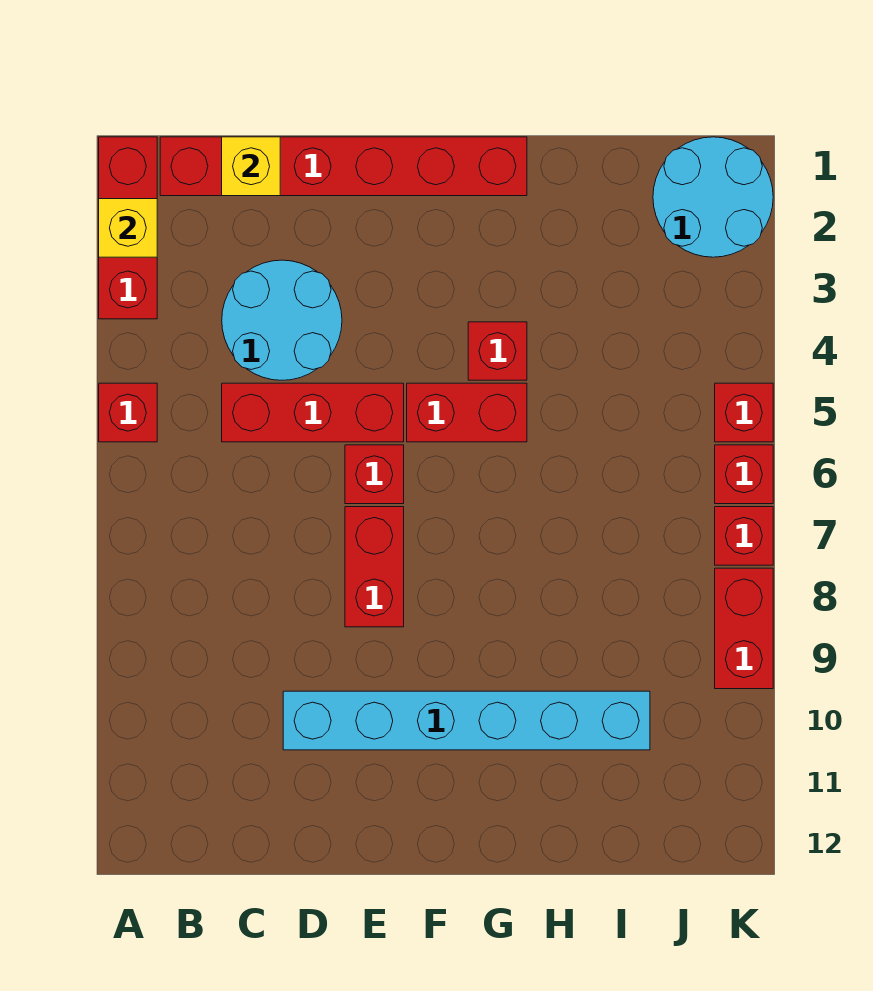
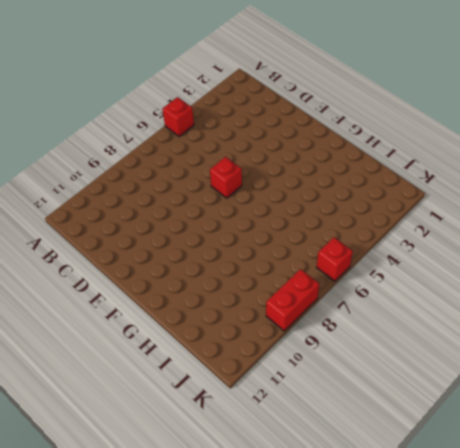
none -> red brick A1:A3 level 1
none -> red brick B1:G1 level 1
none -> cyan round brick C3:D4 level 1

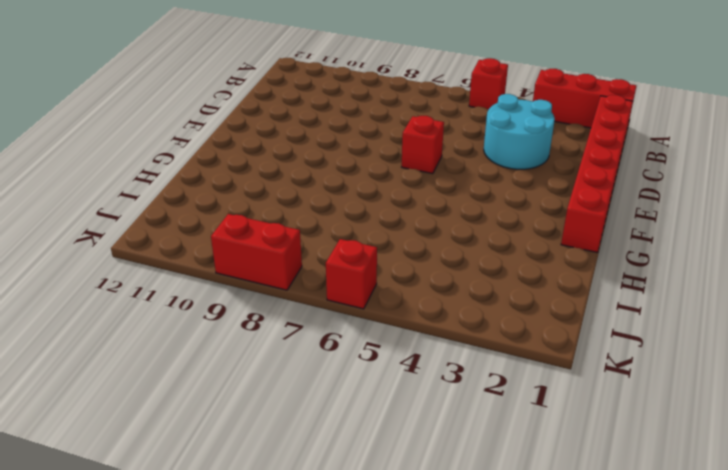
none -> red brick C5:E5 level 1
none -> cyan brick D10:I10 level 1
none -> red brick E7:E8 level 1

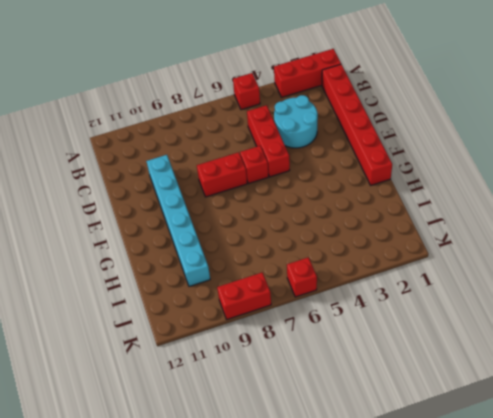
none -> red brick F5:G5 level 1
none -> red brick G4 level 1
none -> cyan round brick J1:K2 level 1

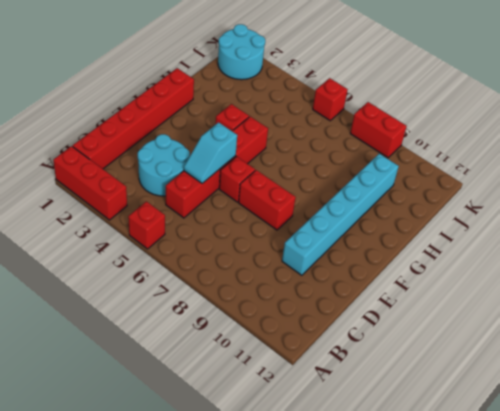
cyan slope D5:E5 level 2 top E -> none
none -> red brick K5 level 1
none -> red brick K7 level 1
none -> yellow brick A2 level 2

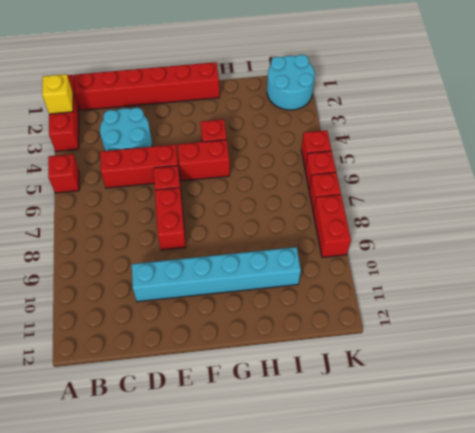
none -> yellow brick C1 level 2

